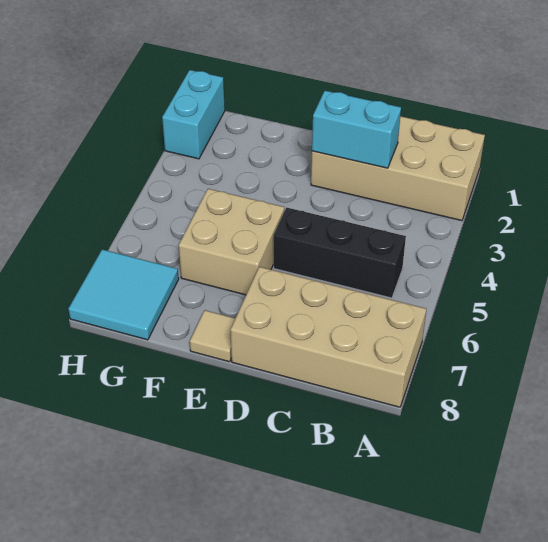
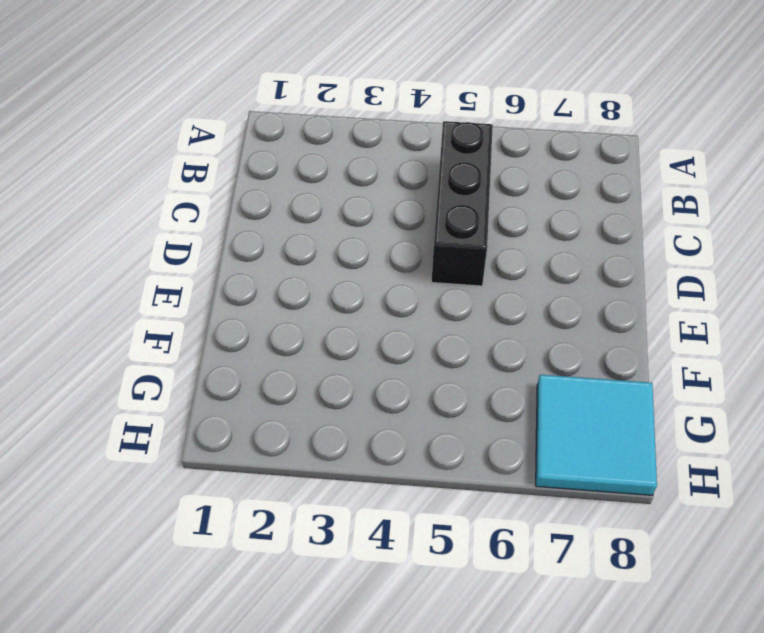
none -> tan brick A1:D2 level 1
none -> tan brick A7:D8 level 1

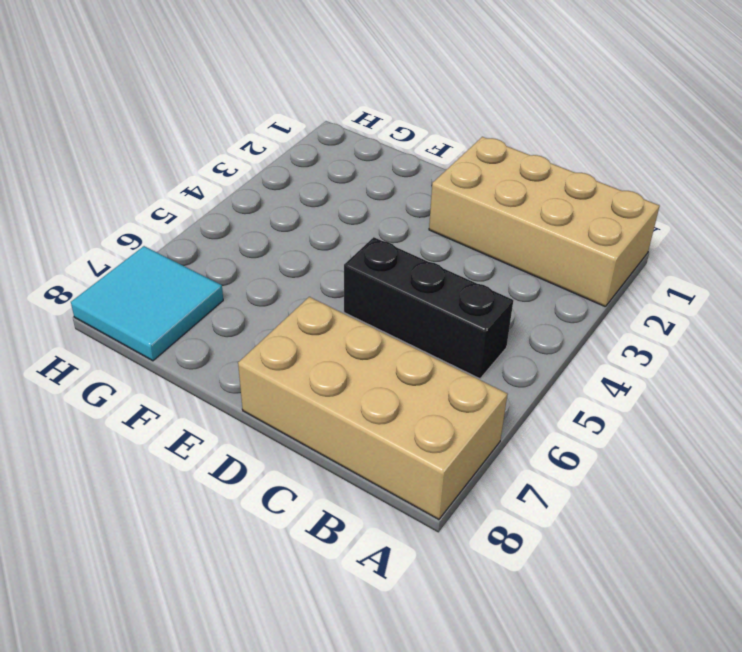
none -> tan brick E5:F6 level 1
none -> tan tile E8 level 1

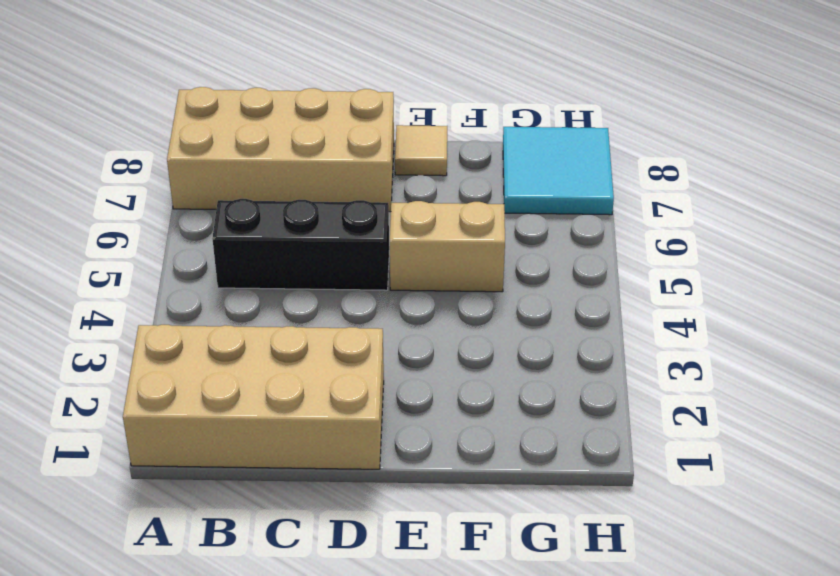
tan brick E5:F5 level 1 -> tan brick E5:F6 level 1
none -> cyan brick H1:H2 level 1
none -> cyan brick C2:D2 level 2

